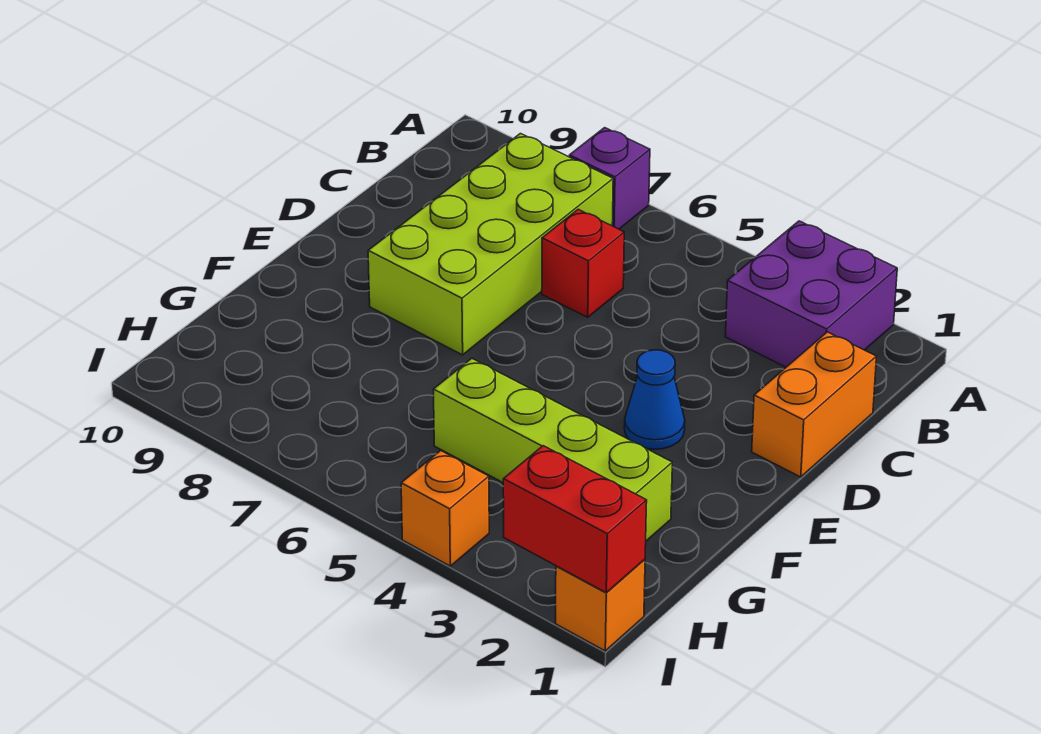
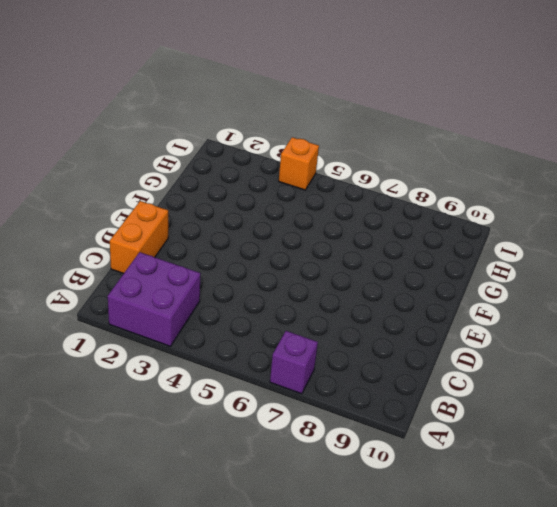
none -> lime brick B7:E8 level 1
none -> red brick C6 level 1

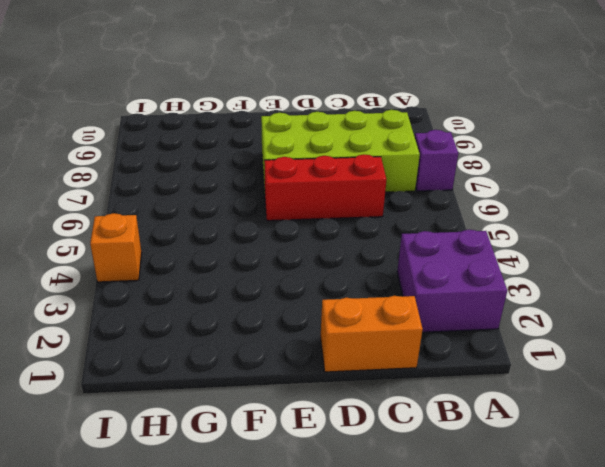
red brick C6:E6 level 1 -> red brick C6 level 1
none -> blue cone E3 level 1
none -> lime brick G2:G5 level 1

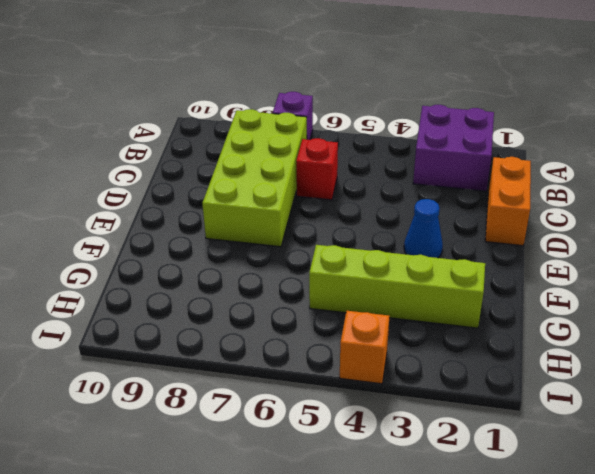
none -> orange brick I1 level 1
none -> red brick I1:I2 level 2

